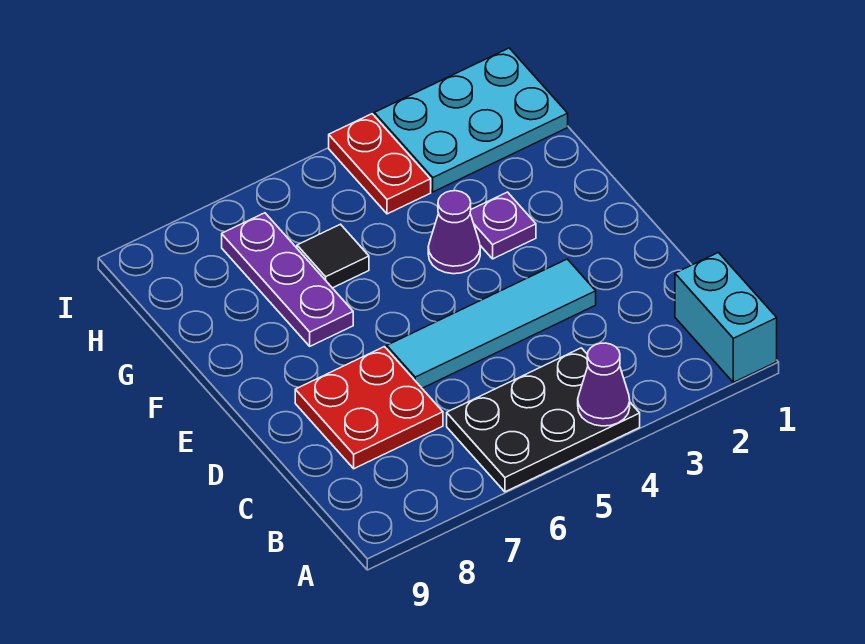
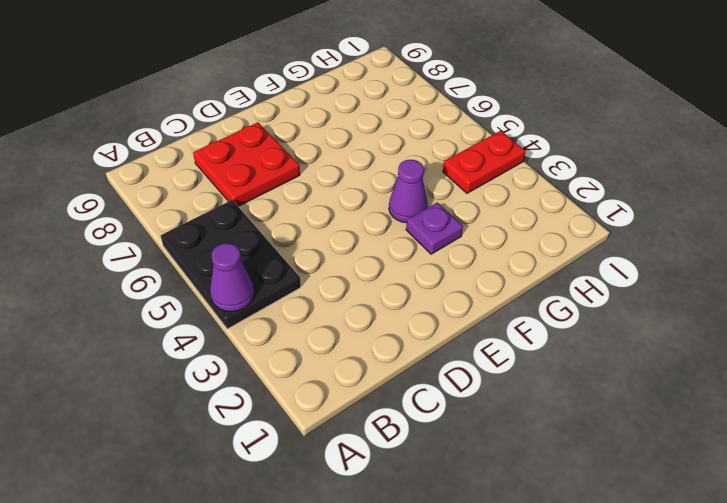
none -> cyan brick A1:B1 level 1
none -> cyan tile D3:D6 level 1

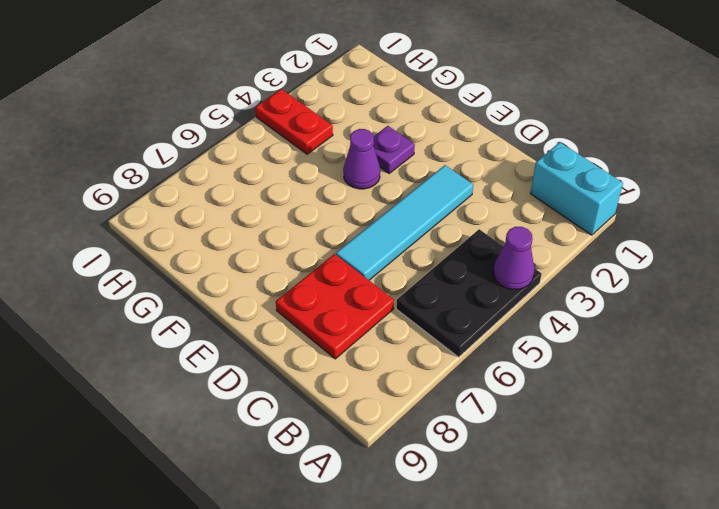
none -> purple plate F7:H7 level 1
none -> black tile G6 level 1

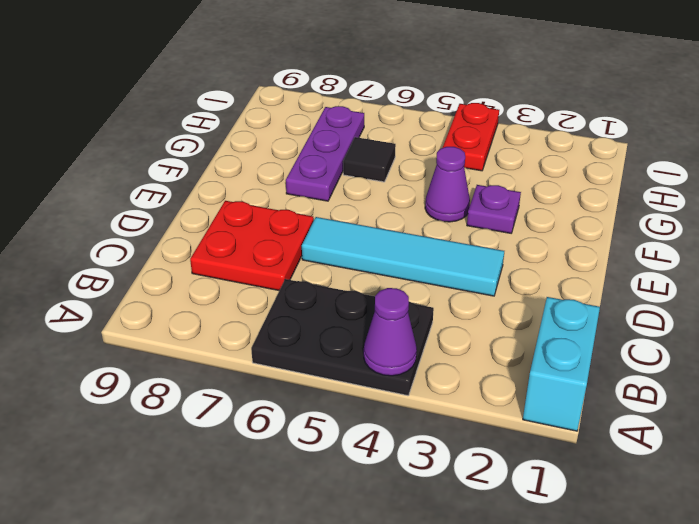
none -> cyan plate H1:I3 level 1

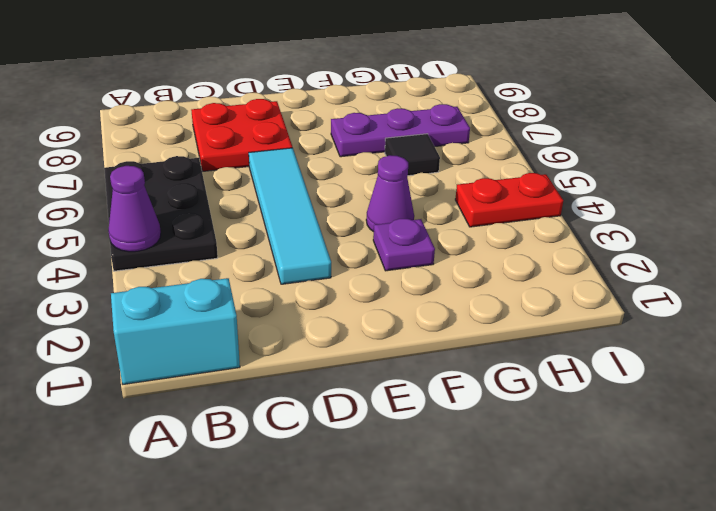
none -> cyan plate H1:I3 level 1

